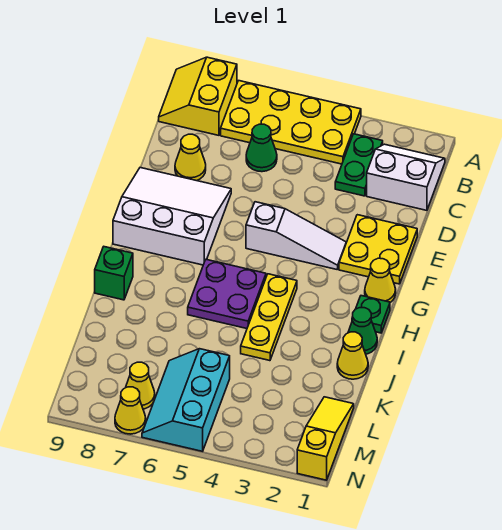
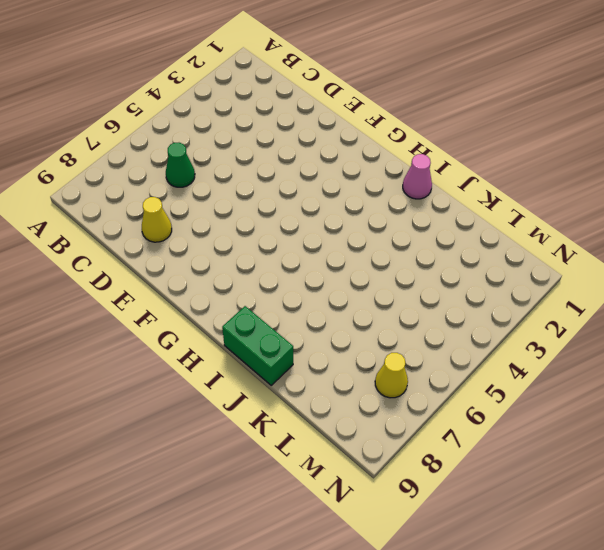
pink cone I1 level 1 -> green cone I1 level 1
green brick I9:J9 level 1 -> green brick I9 level 1
none -> yellow plate A4:B7 level 1
none -> yellow slope A8:B9 level 1 top 8
none -> white slope B1:C2 level 1 top C

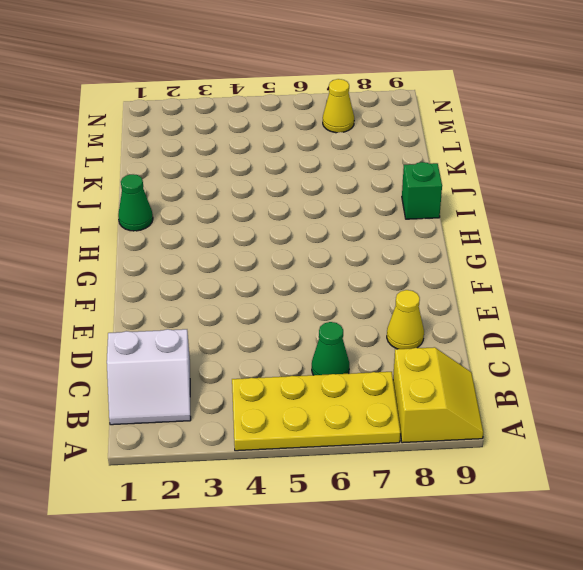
none -> green plate B3:C3 level 1
none -> yellow plate E1:F2 level 1
none -> white slope E7:G9 level 1 top G

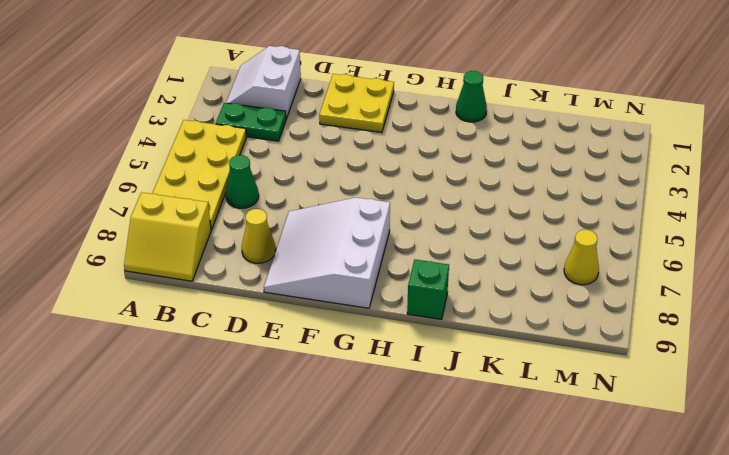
none -> white slope F3:F5 level 1 top 5
none -> yellow cone G1 level 1
none -> green plate H1 level 1

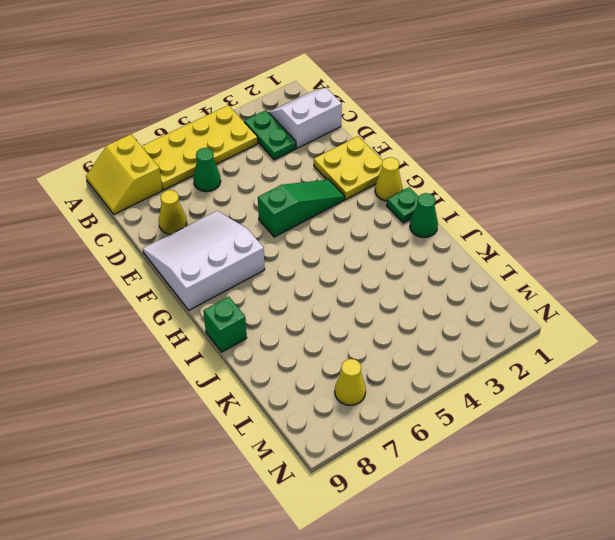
green slope F3:F5 level 1 top 5 -> white slope F3:F5 level 1 top 5
none -> yellow plate H4:J4 level 1
none -> purple plate H5:I6 level 1
none -> yellow cone J1 level 1

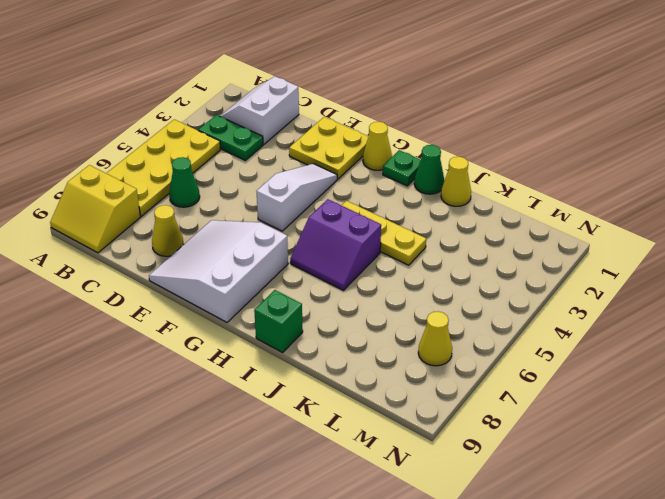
purple slope H5:I6 level 1 top 5 -> purple plate H5:I6 level 1
none -> yellow slope L1:N1 level 1 top N
none -> cyan slope L5:N6 level 1 top 5
none -> yellow cone N7 level 1

